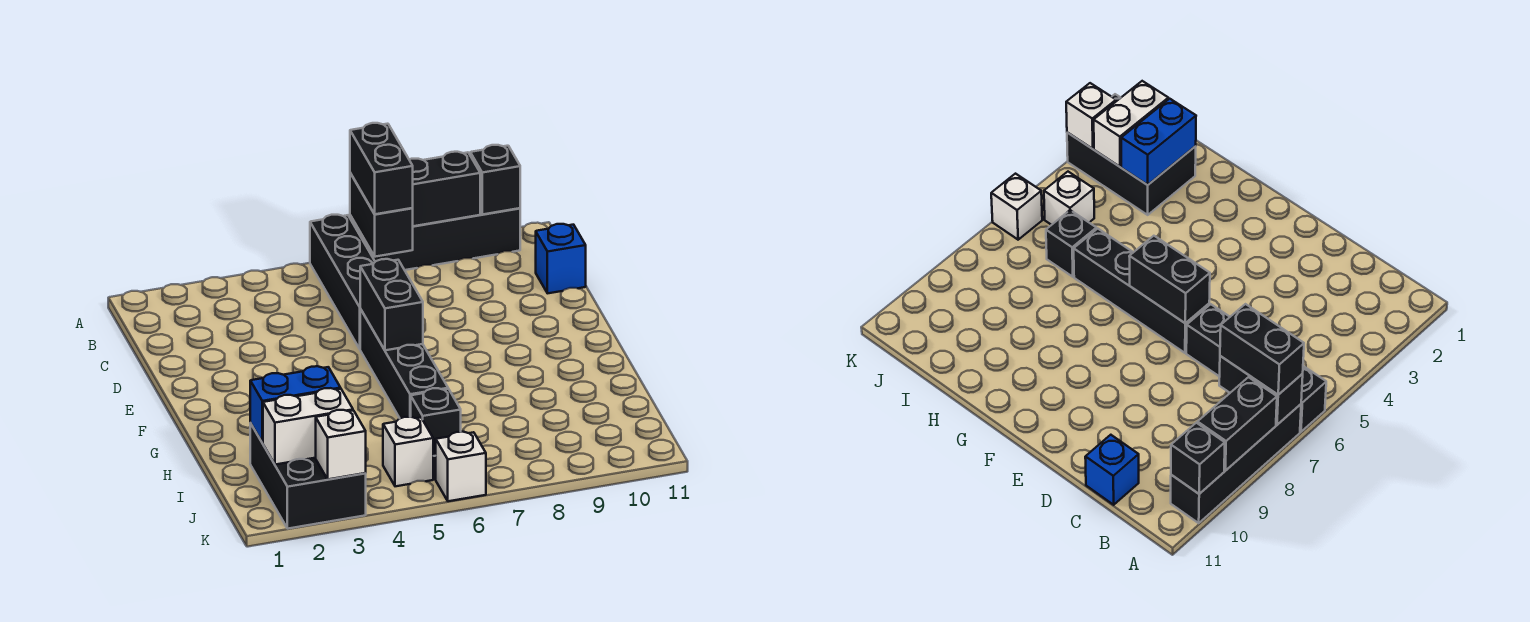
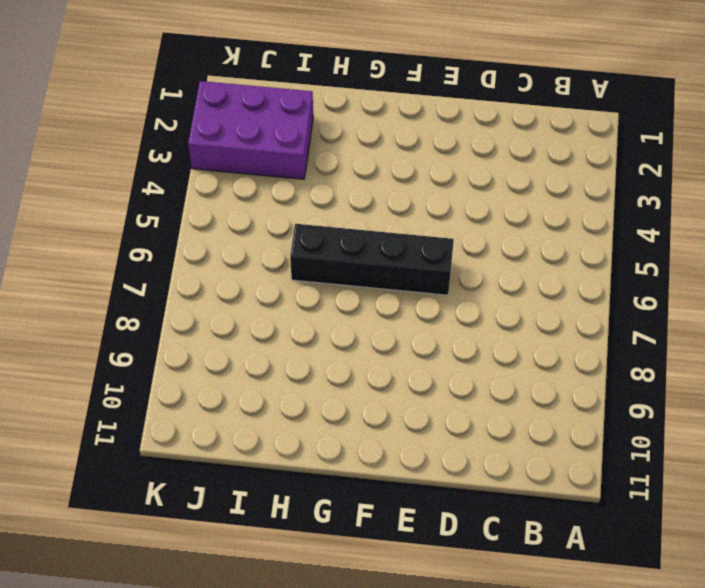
purple brick I2:K3 level 1 -> black brick I2:K3 level 1
none -> black brick A6:D6 level 1
none -> black brick A7:A10 level 1
none -> blue brick C11 level 1

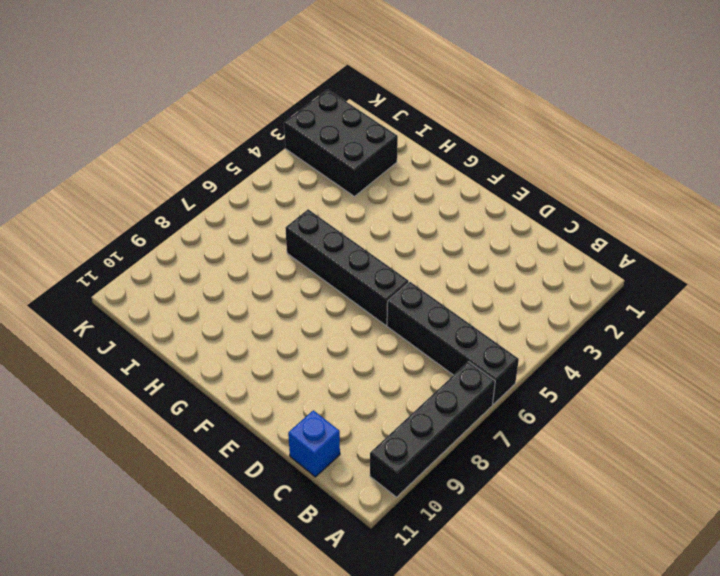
none -> black brick I6 level 1
none -> white brick J5 level 1
none -> white brick K6 level 1

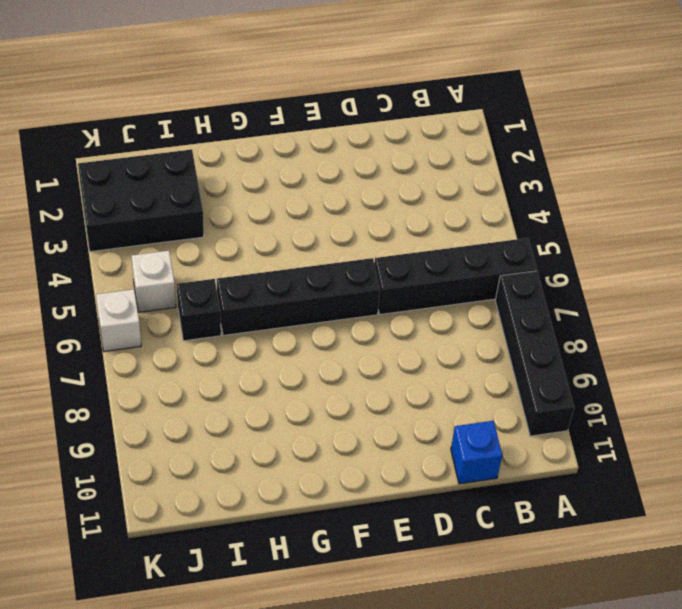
none -> black brick A7:B7 level 2
none -> black brick A8:A9 level 2
none -> black brick A10 level 2

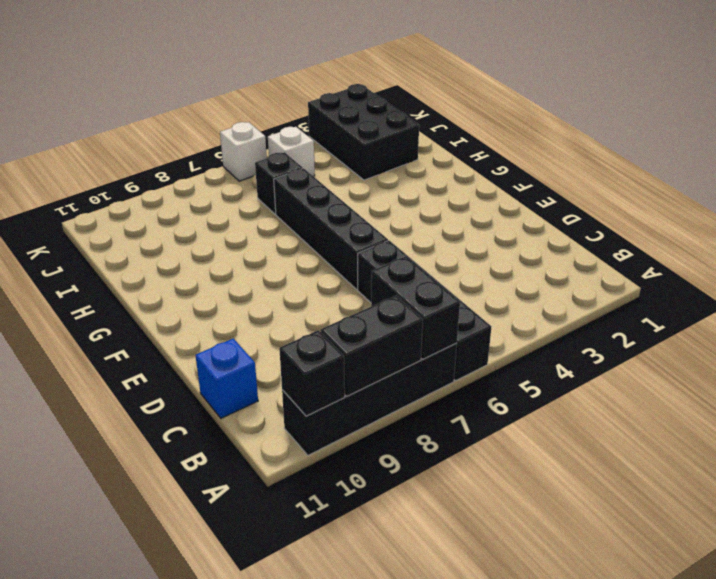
none -> black brick E6:F6 level 2
none -> blue brick I2:I3 level 2
none -> white brick J2:J3 level 2

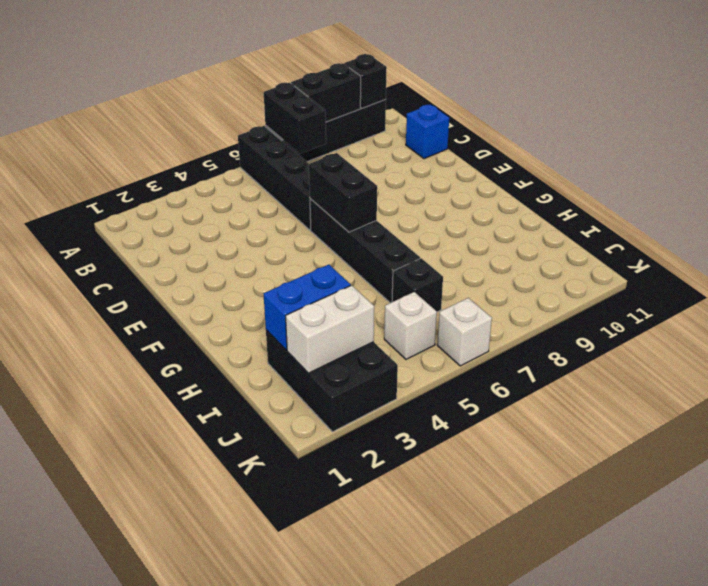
none -> white brick K3 level 2
none -> black brick A7:B7 level 3

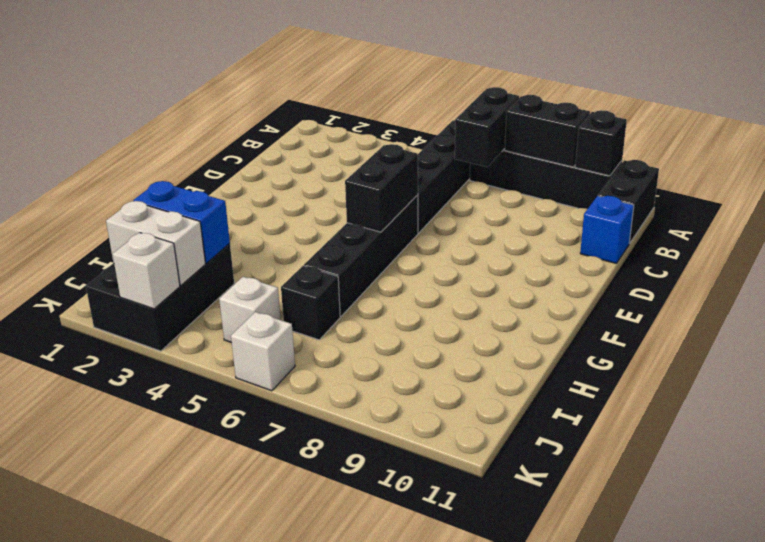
black brick A11:B11 level 1 -> black brick A7:B7 level 3

